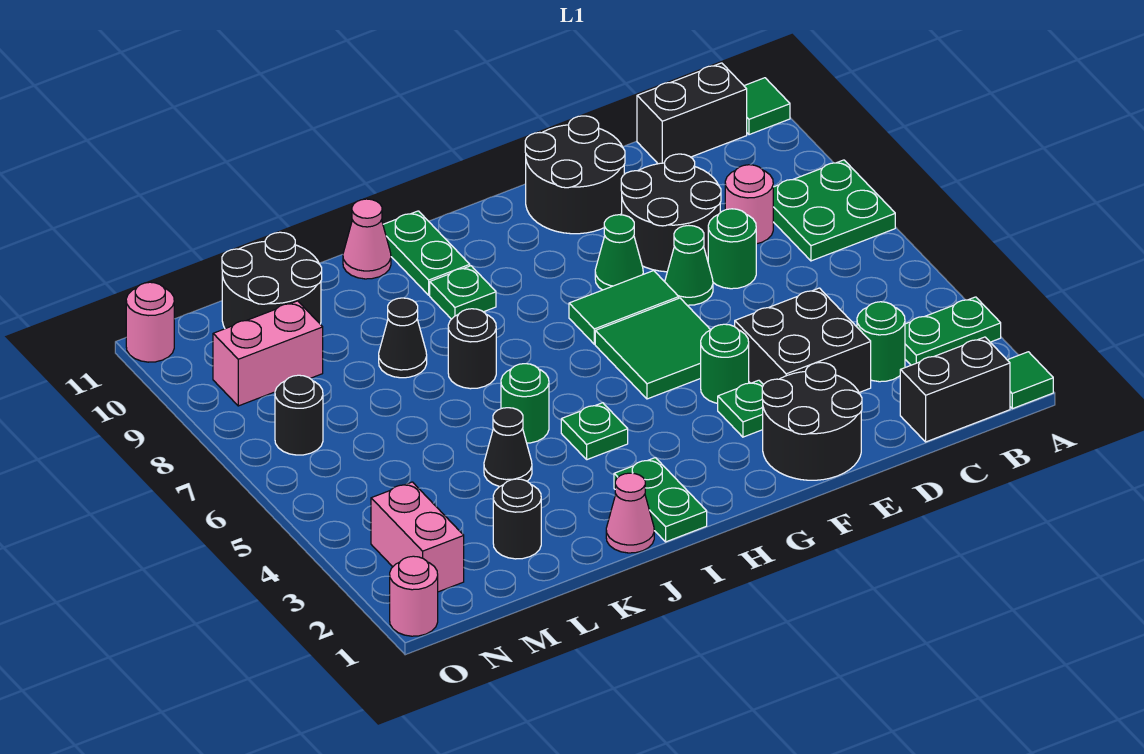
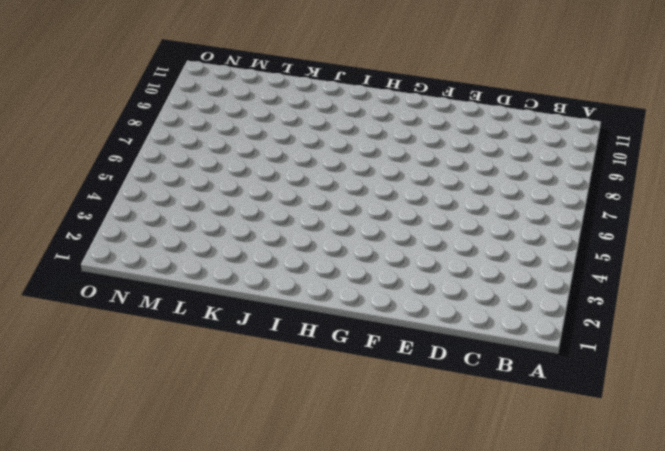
none -> green tile A1 level 1
none -> green plate A3:B3 level 1
none -> green plate A7:B8 level 1
none -> green tile A11 level 1

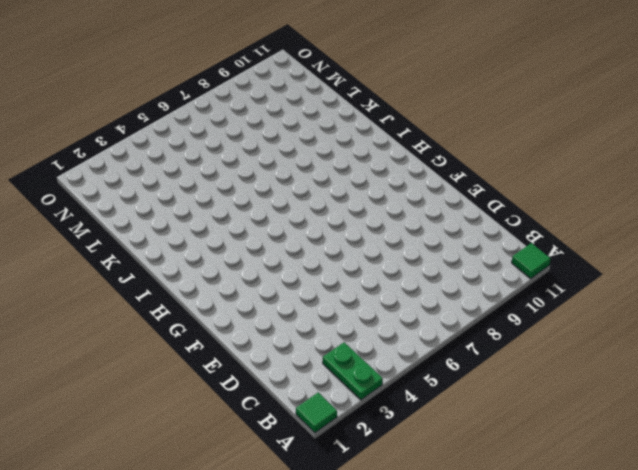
none -> green plate A7:B8 level 1
none -> black brick B1:C1 level 1
none -> black brick B11:C11 level 1
none -> green round brick C3 level 1

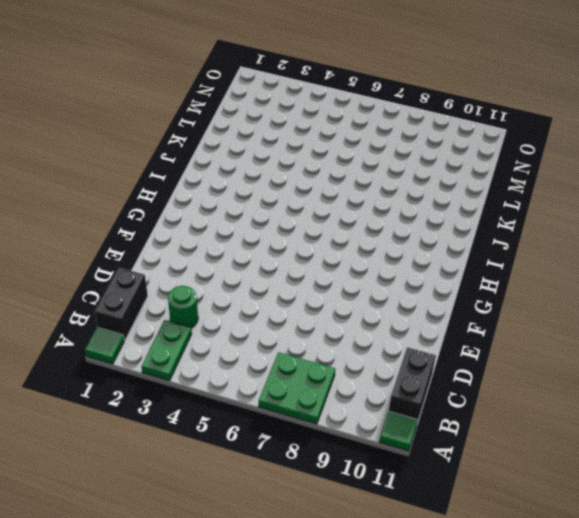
none -> pink round brick C8 level 1
none -> black brick D3:E4 level 1
none -> green round brick D7 level 1
none -> black round brick D8:E9 level 1

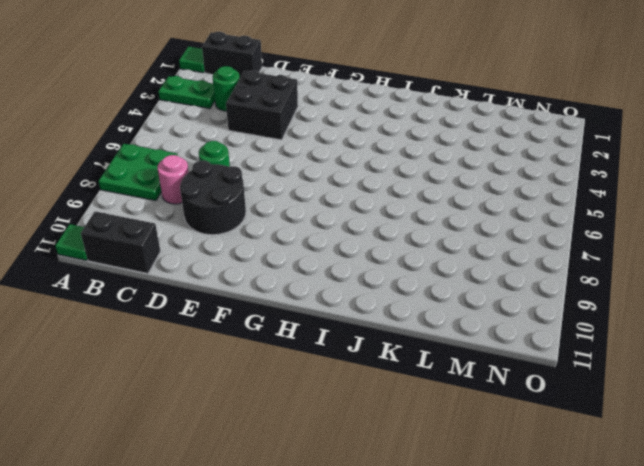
none -> black round brick E1:F2 level 1
none -> green cone E7 level 1
none -> black round brick E10:F11 level 1
none -> green plate F3 level 1

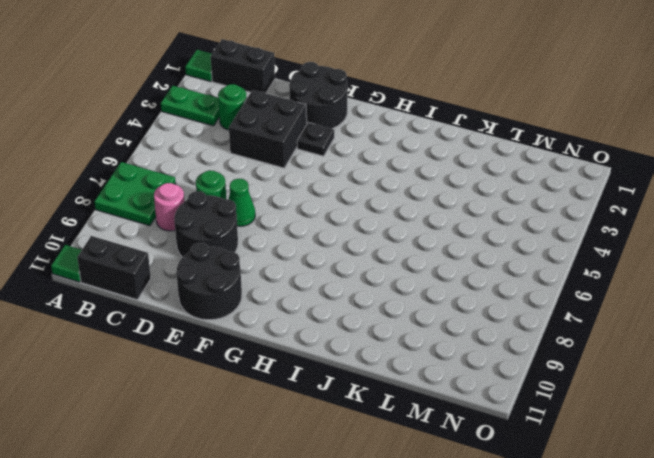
black plate F3 level 1 -> green plate F3 level 1
none -> green round brick F4 level 1
none -> green tile F5:G6 level 1
none -> green tile F7:G7 level 1
none -> green cone F8 level 1

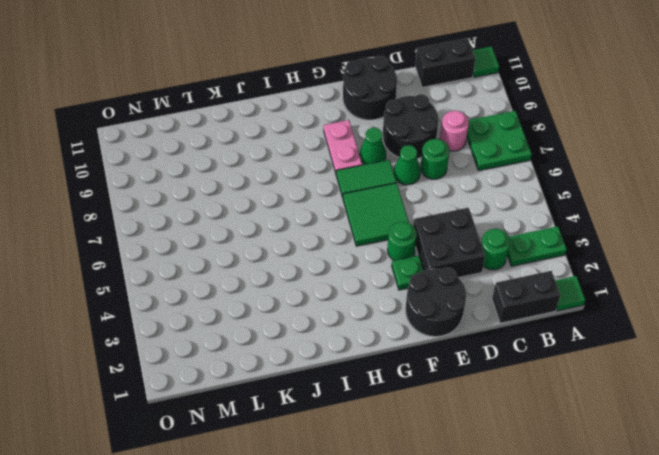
pink plate G8:G9 level 1 -> none
none -> green plate I1:I2 level 1
none -> green plate I4 level 1
none -> green plate I9 level 1
none -> green plate I10:I11 level 1

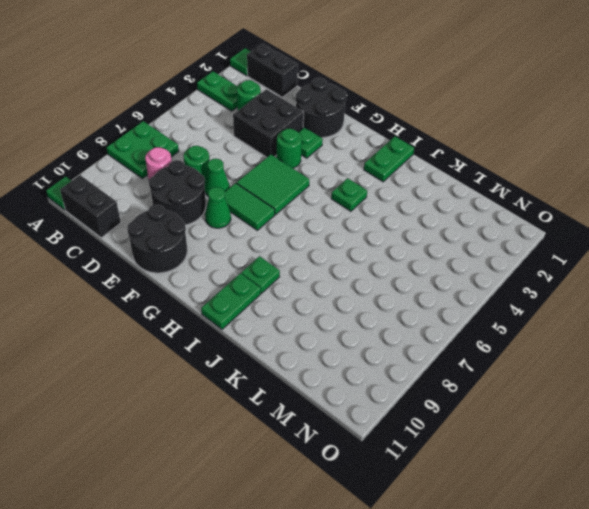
none -> pink cone J1 level 1
none -> green round brick J5 level 1
none -> black round brick J7 level 1
none -> pink cone J11 level 1

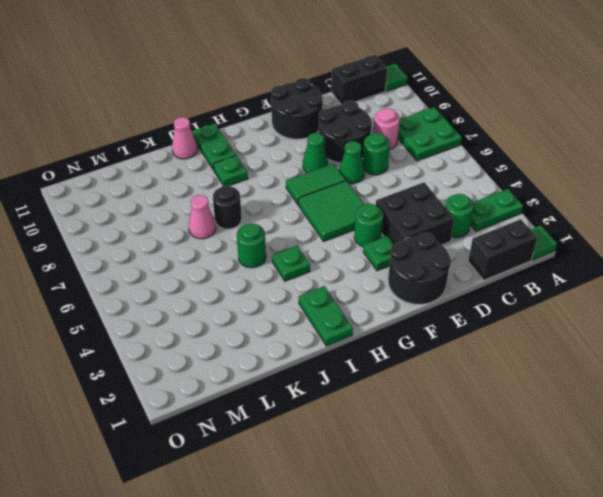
pink cone K7 level 1 -> pink cone J1 level 1
none -> black cone K4 level 1
none -> black cone K8 level 1
none -> black round brick L2 level 1
none -> black round brick L10:M11 level 1

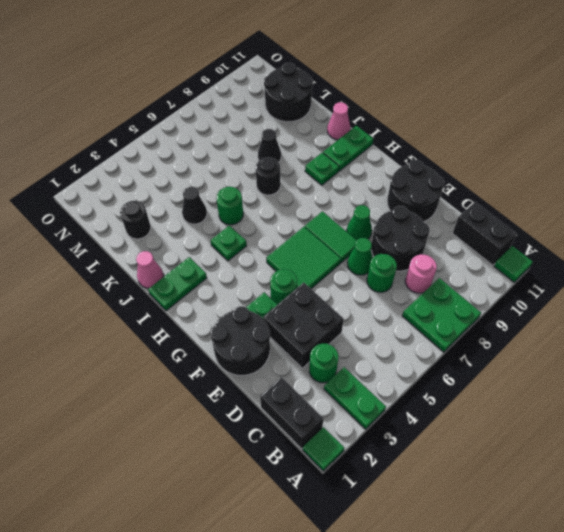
none -> pink brick M9:N9 level 1
none -> pink brick N2:N3 level 1
none -> black round brick N7 level 1
none -> pink round brick O1 level 1

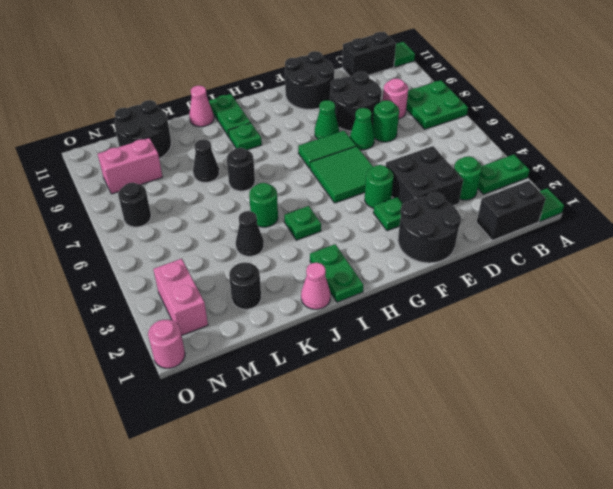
none -> pink round brick O11 level 1

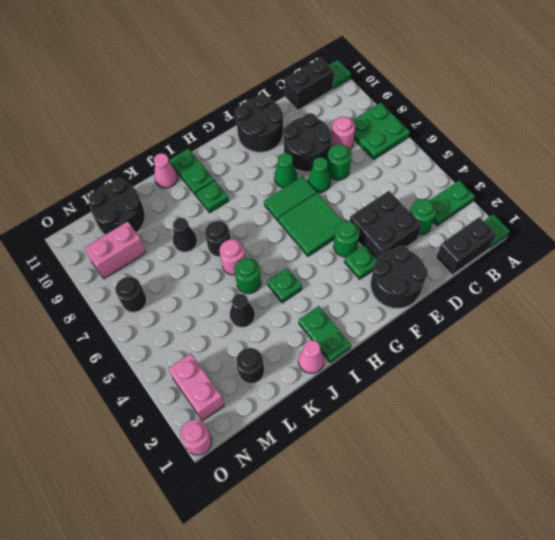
pink round brick J6 level 1 -> pink round brick O11 level 1

